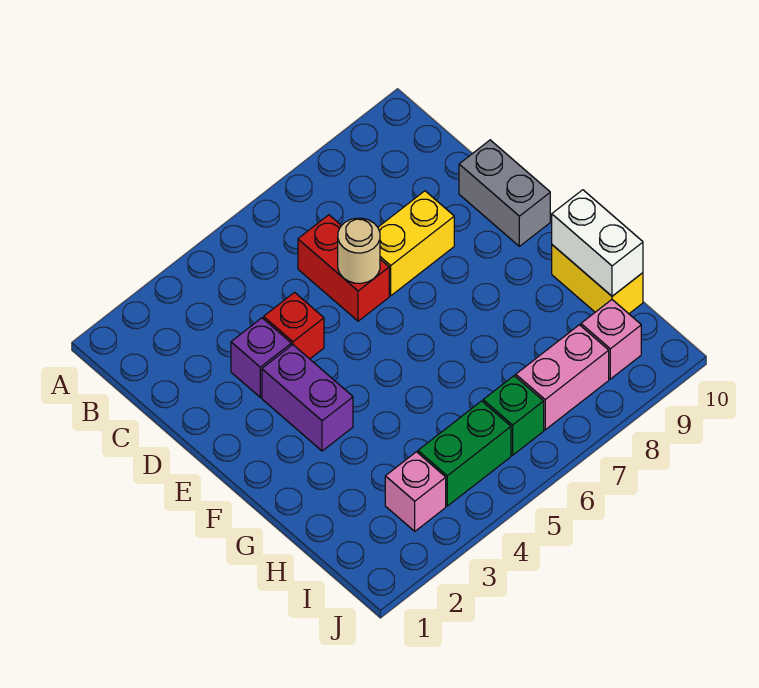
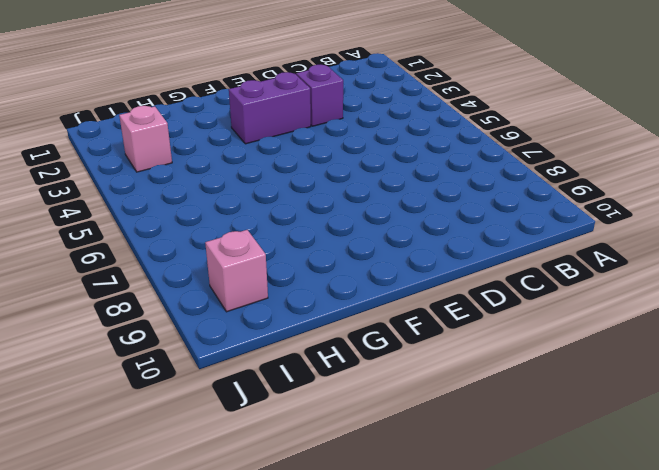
none -> red brick C6:D6 level 1
none -> red brick D4 level 1
none -> yellow brick D7:D8 level 1

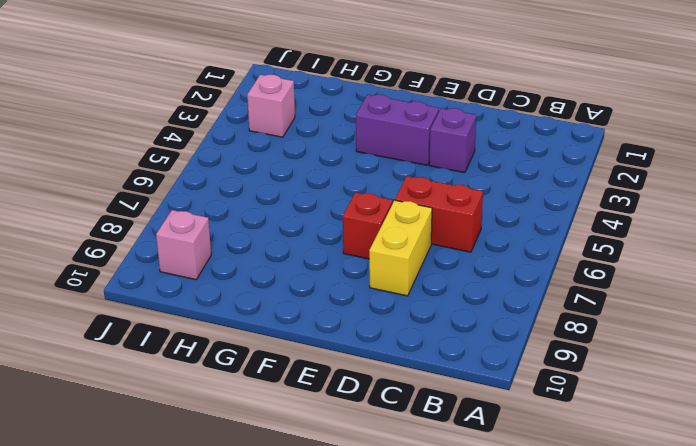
red brick E7 level 1 -> red brick D4 level 1
none -> grey brick D10:E10 level 1
none -> yellow brick G10:H10 level 1
none -> green brick I4:I5 level 1

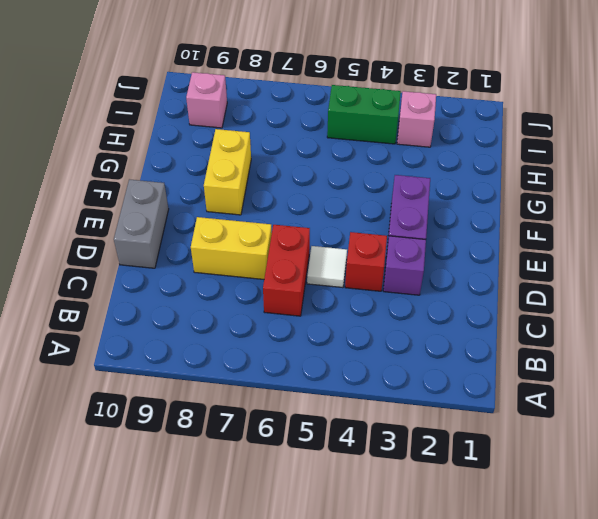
white tile D5 level 1 -> none
yellow brick F8:G8 level 1 -> yellow brick G10:H10 level 1
none -> green brick I6 level 1
none -> pink brick I7:I8 level 1
none -> tan round brick D6 level 2

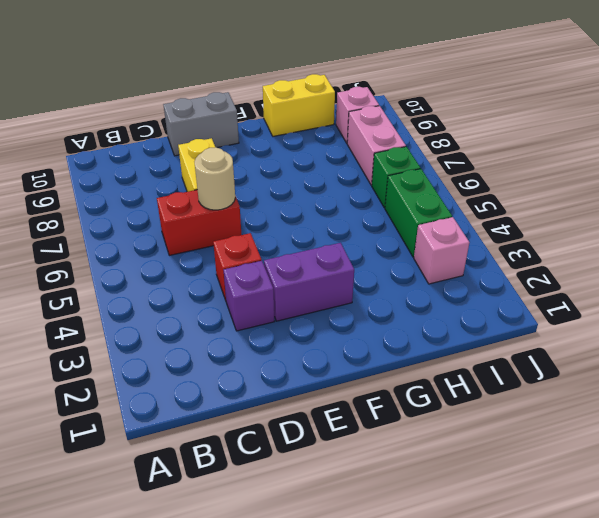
none -> white brick G10:H10 level 2

